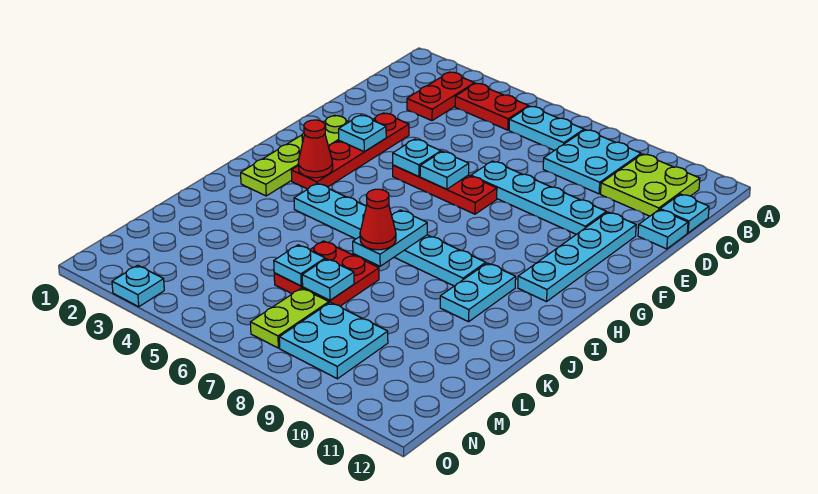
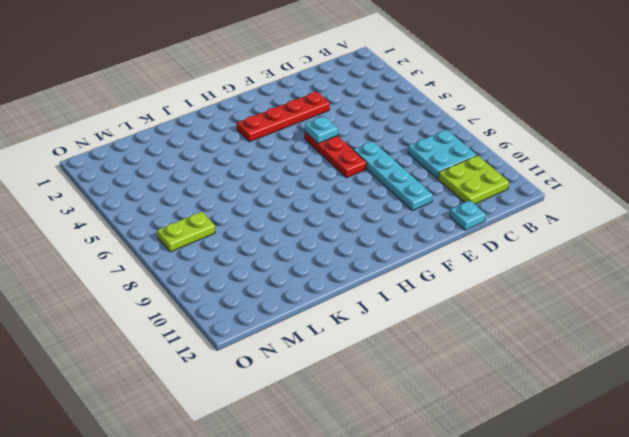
none -> red plate B3:C3 level 1
none -> red plate B4:B5 level 1
none -> cyan plate B6:B7 level 1

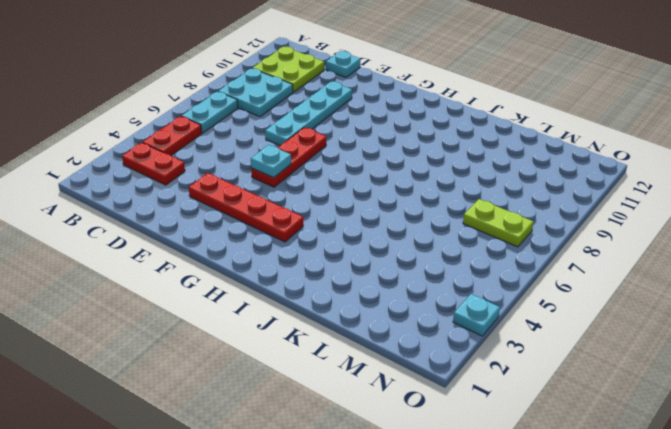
none -> cyan plate C12 level 1
none -> cyan plate E11:H11 level 1
none -> lime plate F2:I2 level 1

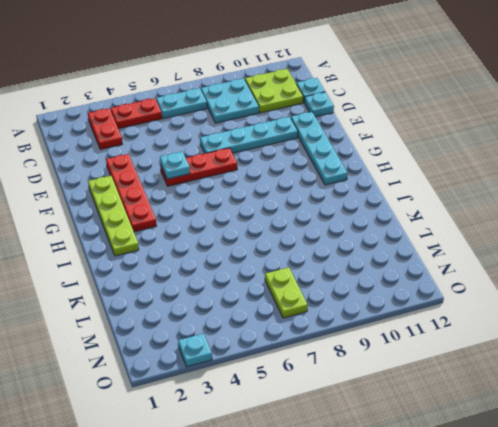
none -> cyan plate I4:I9 level 1
none -> cyan plate I10:J10 level 1
none -> red plate K6:L7 level 1

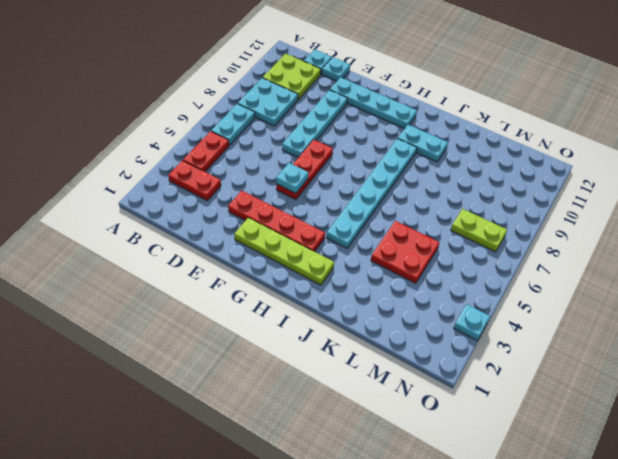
red plate K4:L5 level 1 -> red plate K6:L7 level 1
none -> cyan plate M8:N9 level 1
none -> cyan plate F3 level 2
none -> cyan plate F6 level 2

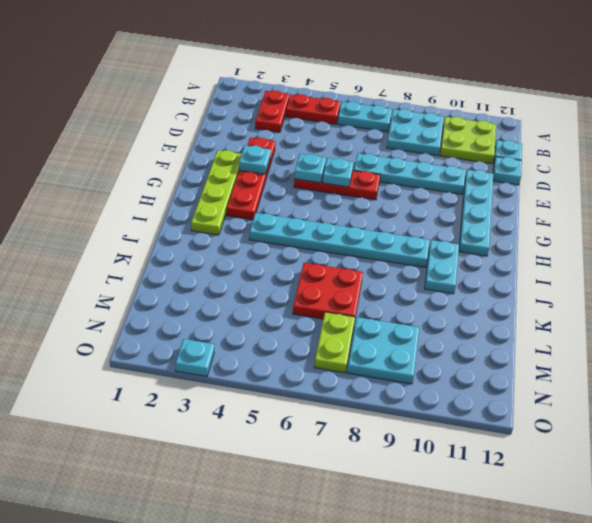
none -> red cone H3 level 2
none -> cyan plate I7:J7 level 2
none -> cyan plate L6 level 2

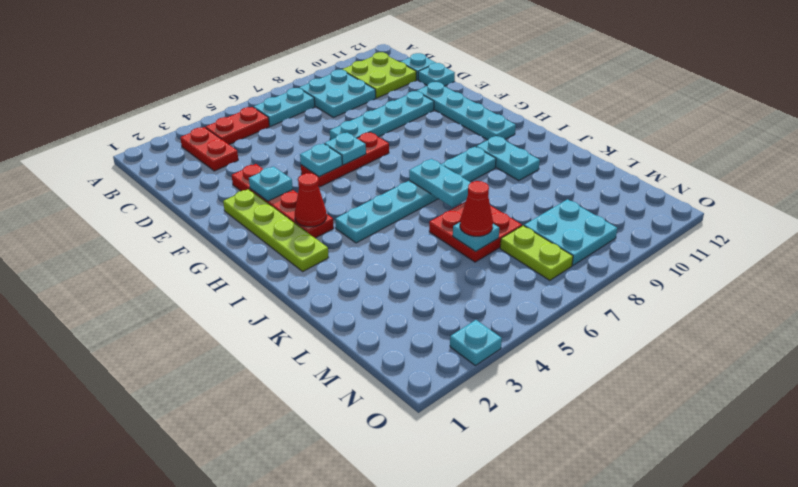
red cone L6 level 3 -> red cone J7 level 3
none -> cyan plate L7 level 2

